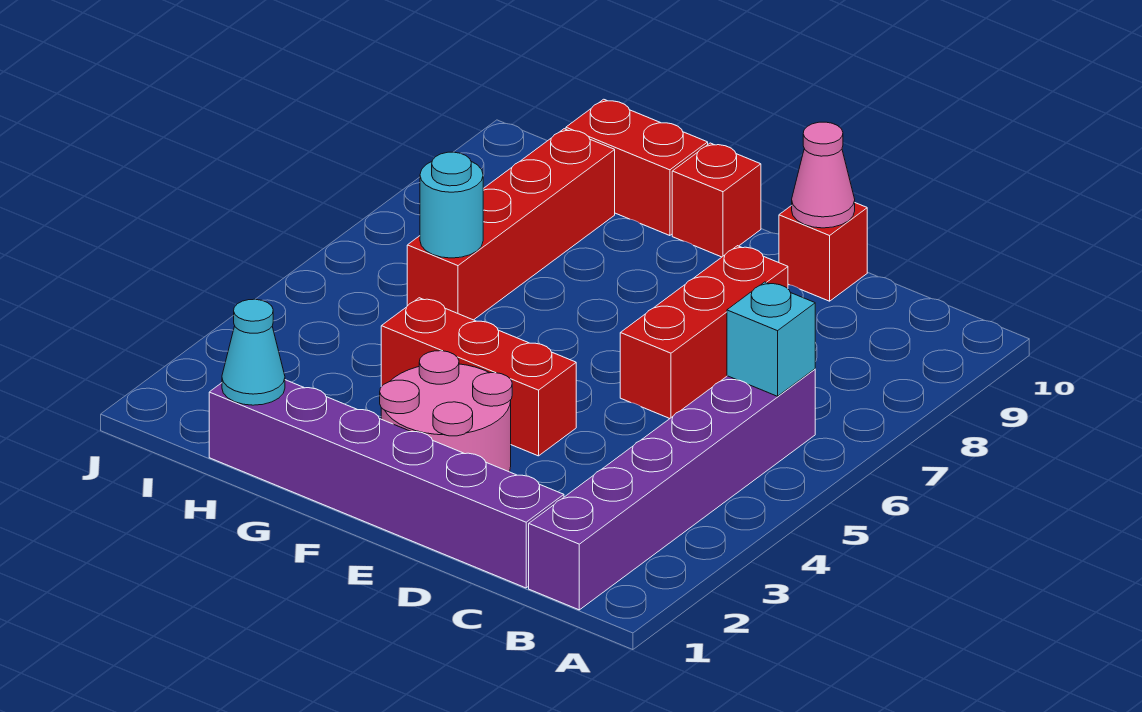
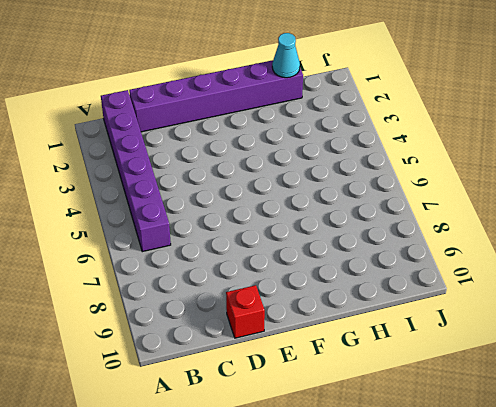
none -> red brick D6:D8 level 1
none -> pink round brick E2:F3 level 1
none -> red brick E4:G4 level 1

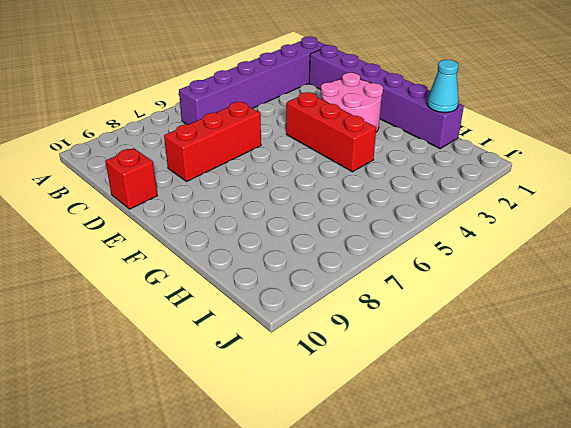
none -> red brick F10 level 1
none -> red brick G10:H10 level 1
none -> red brick H6:H9 level 1

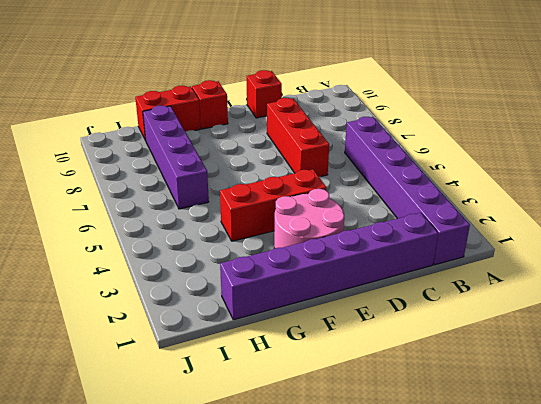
purple brick H6:H9 level 1 -> red brick H6:H9 level 1
none -> cyan brick B6 level 2
none -> pink cone D10 level 2
none -> cyan cone H1 level 2

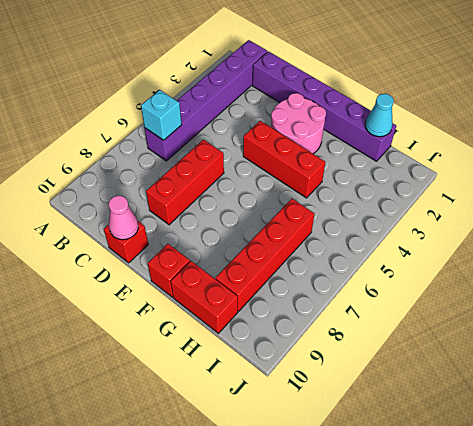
none -> cyan round brick H6 level 2

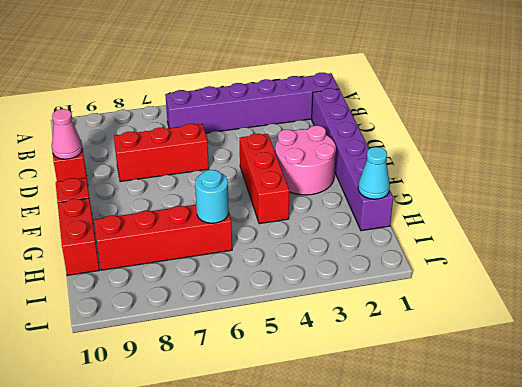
none -> cyan brick B6 level 2

